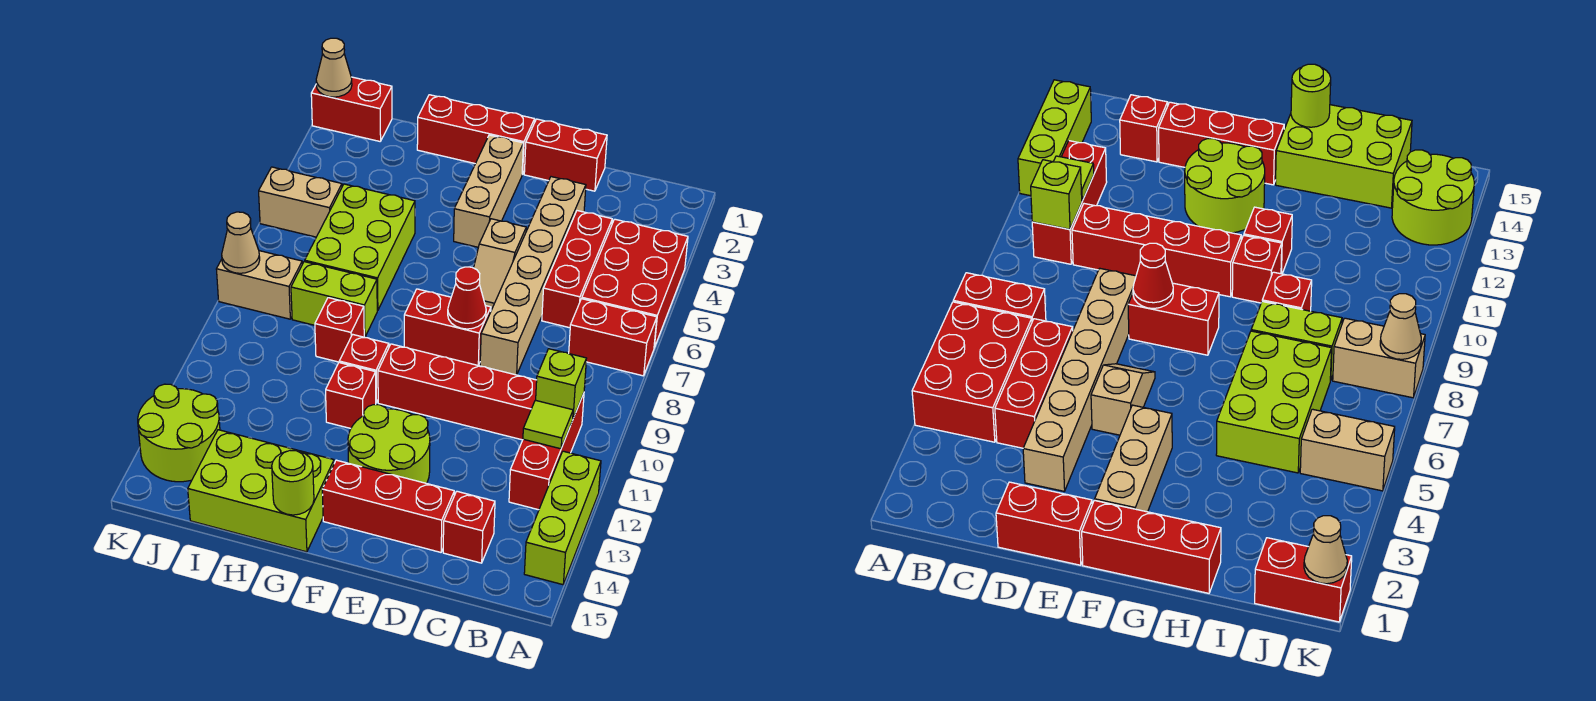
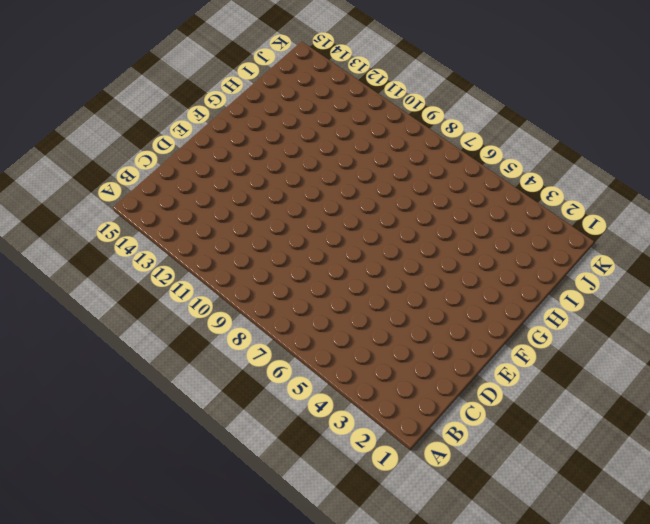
none -> red brick A4:B6 level 1
none -> red brick A7:B7 level 1
none -> lime brick A12:A14 level 1
none -> red brick B10:B12 level 1

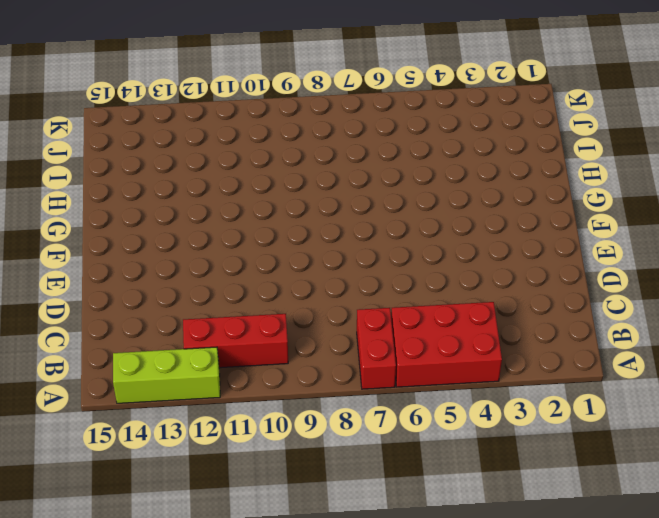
none -> red brick C4:C6 level 1
none -> red brick C10:F10 level 1
none -> red brick C14 level 1
none -> red brick D1:E1 level 1

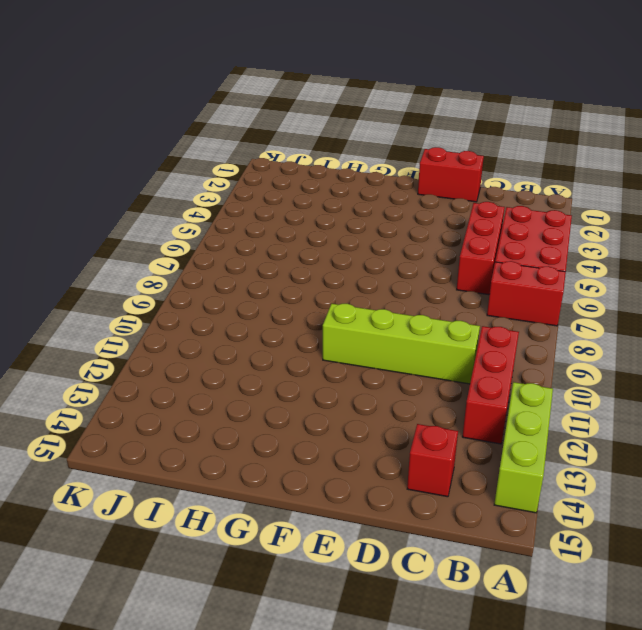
lime brick C10:F10 level 1 -> red brick C10:F10 level 1
none -> tan brick D3:D8 level 1
none -> red brick D14:F14 level 1
none -> tan slope E5:E6 level 1 top 5
none -> red brick E8:F8 level 1

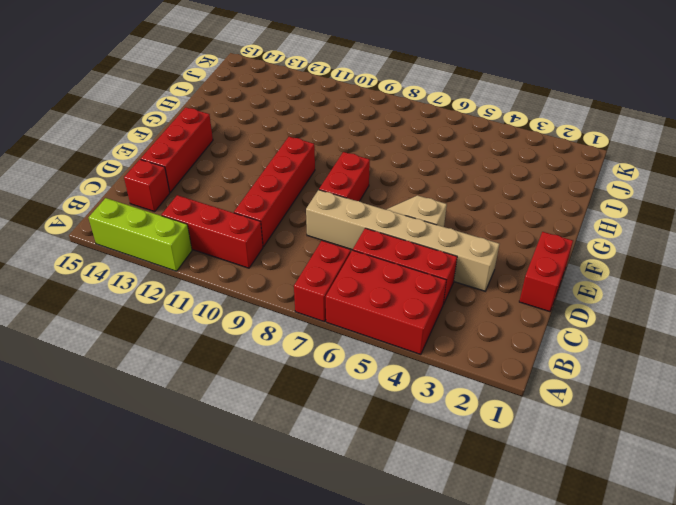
none -> lime round brick E12:F13 level 1
none -> red brick F1:H1 level 1
none -> tan brick F2:F4 level 1
none -> red brick G10 level 1

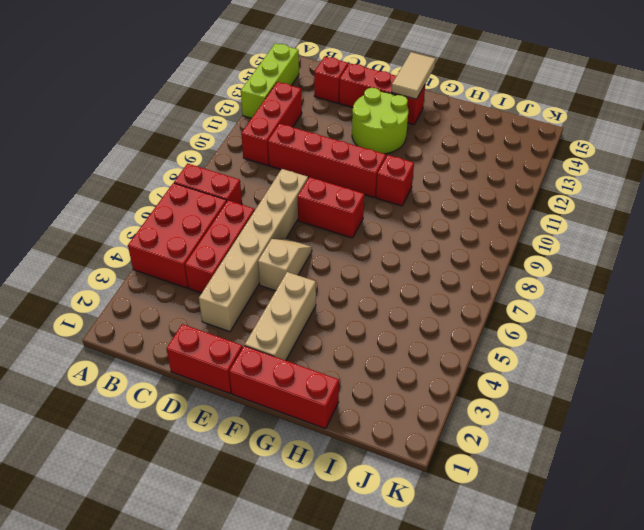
tan tile F14:F15 level 2 -> none
none -> red brick G11 level 1
none -> lime brick G14:I15 level 1
none -> lime brick H5:I7 level 1
none -> lime brick H8:I8 level 1

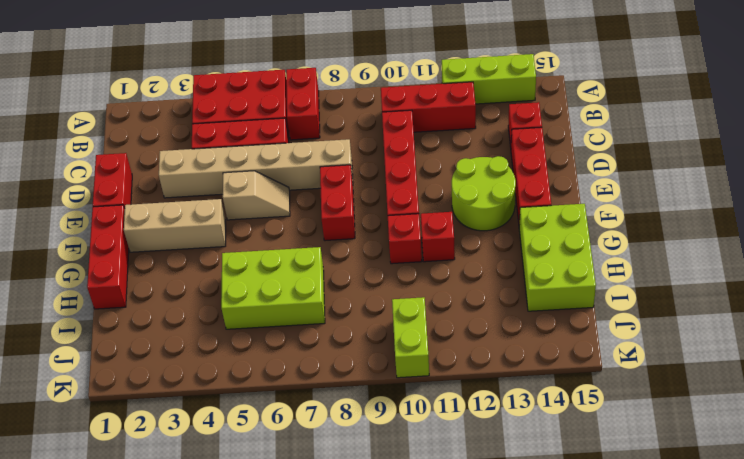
lime brick J10:K10 level 1 -> lime brick H8:I8 level 1
none -> red brick H9 level 1
none -> red brick J1:K1 level 1
none -> tan brick J5:K5 level 1
none -> tan brick J8:K8 level 1

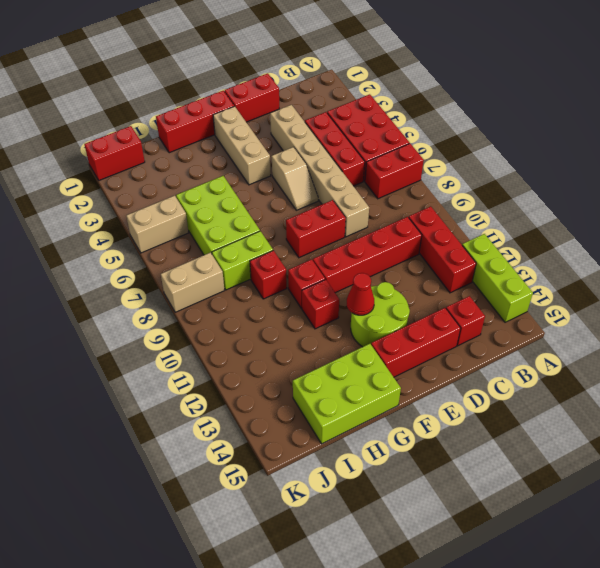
red cone F12 level 2 -> red cone E8 level 2
none -> lime round brick J13:K14 level 1
none -> lime brick B10 level 2
none -> lime tile B11 level 2
none -> lime round brick G15 level 2

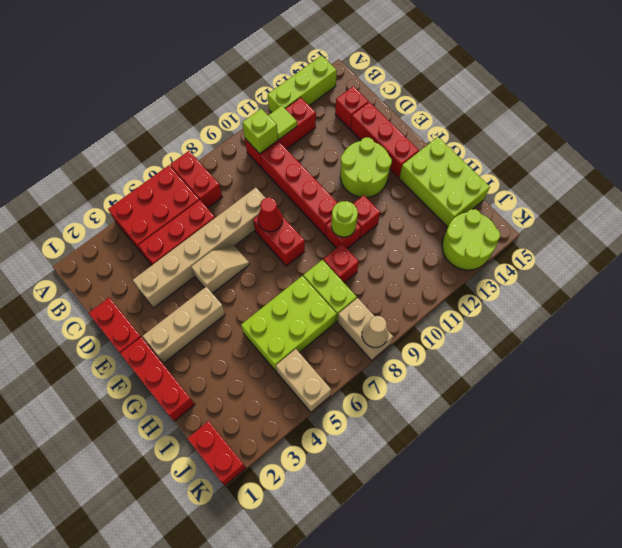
lime round brick G10 level 2 -> lime round brick G15 level 2
none -> tan cone K1 level 2

